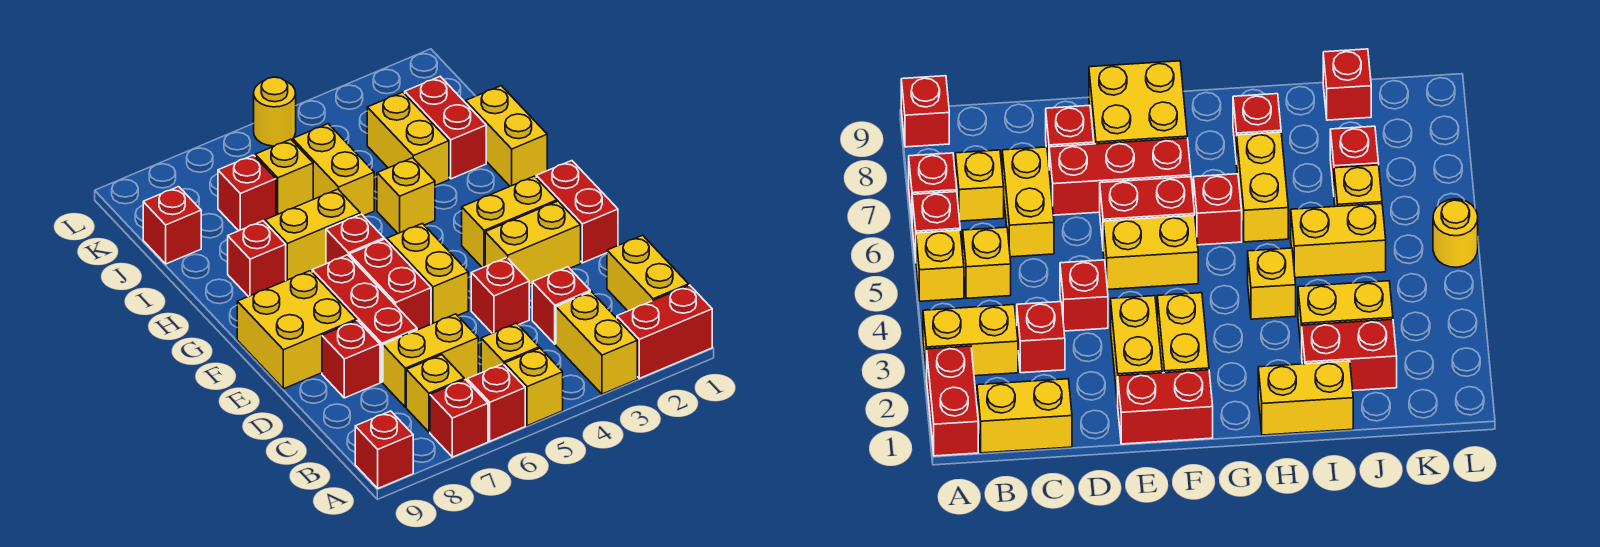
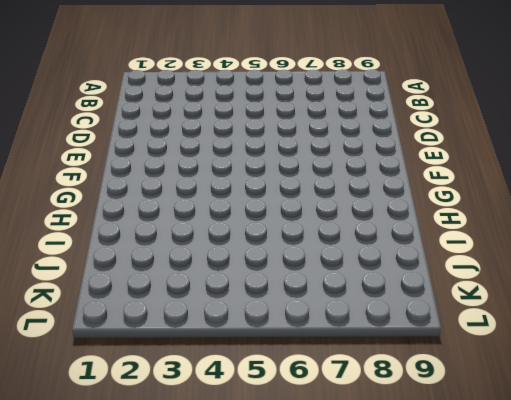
none -> red brick A1:A2 level 1
none -> yellow brick A3:B3 level 1
none -> yellow brick A5 level 1
none -> red brick A6 level 1

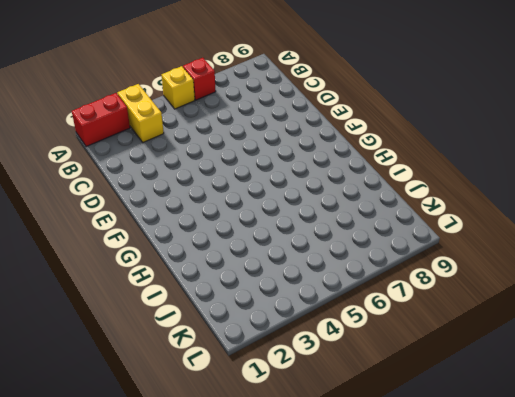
none -> red brick A7 level 1
none -> red brick A9 level 1
none -> yellow brick B1:C1 level 1
none -> yellow brick B5 level 1

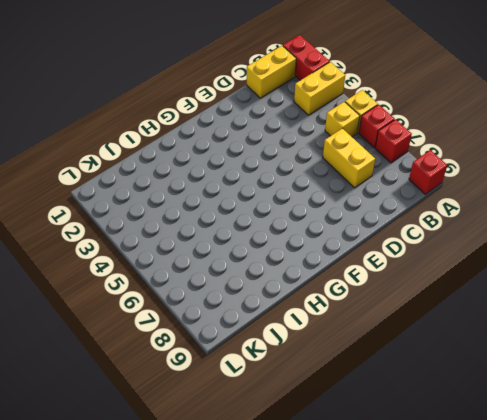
none -> yellow brick B7 level 1
none -> red brick C3 level 1
none -> red brick D4 level 1
none -> red brick D7:F7 level 1

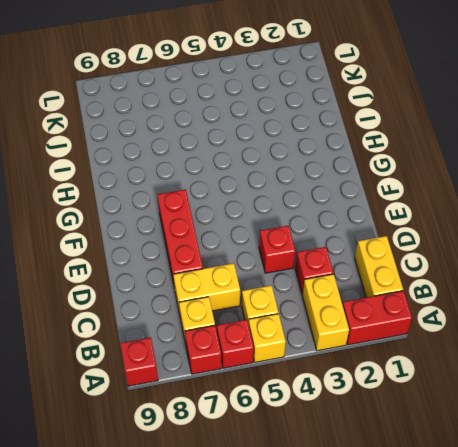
none -> red brick D8 level 1
none -> red brick E1:F1 level 1
none -> yellow brick E2:E3 level 1
none -> yellow brick E5:F5 level 1

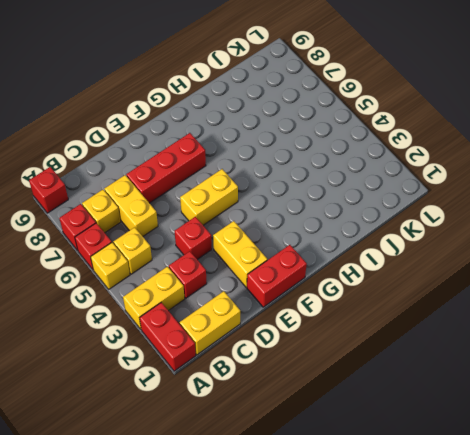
none -> red brick D8 level 1
none -> red brick E6:F6 level 1
none -> yellow brick E8:F9 level 1
none -> yellow brick F2:F3 level 1

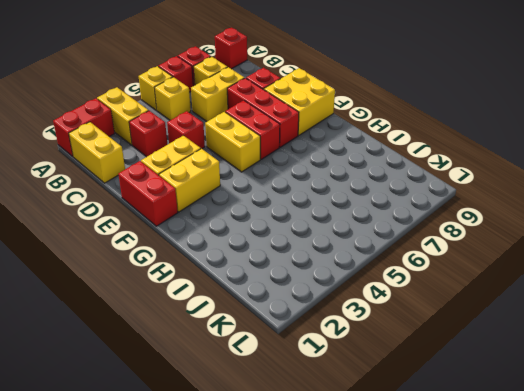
none -> red brick G6 level 1
none -> yellow brick H1:I1 level 1
none -> yellow brick H4 level 1
none -> yellow brick H6:H7 level 1

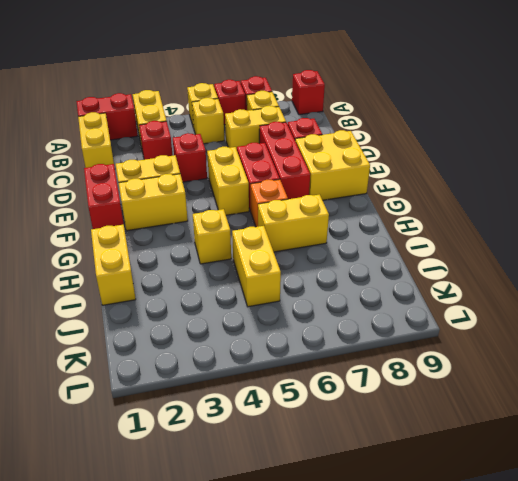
orange brick G6 level 1 -> red brick G6 level 1
none -> red brick H8 level 1
none -> red brick I2:J2 level 1
none -> yellow brick I3:J3 level 1
none -> yellow brick J6 level 1

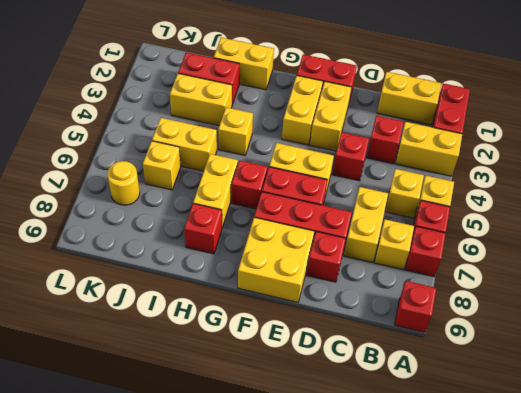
yellow round brick K7 level 1 -> yellow round brick L5 level 1
none -> red brick J7 level 1
none -> red brick J9 level 1

